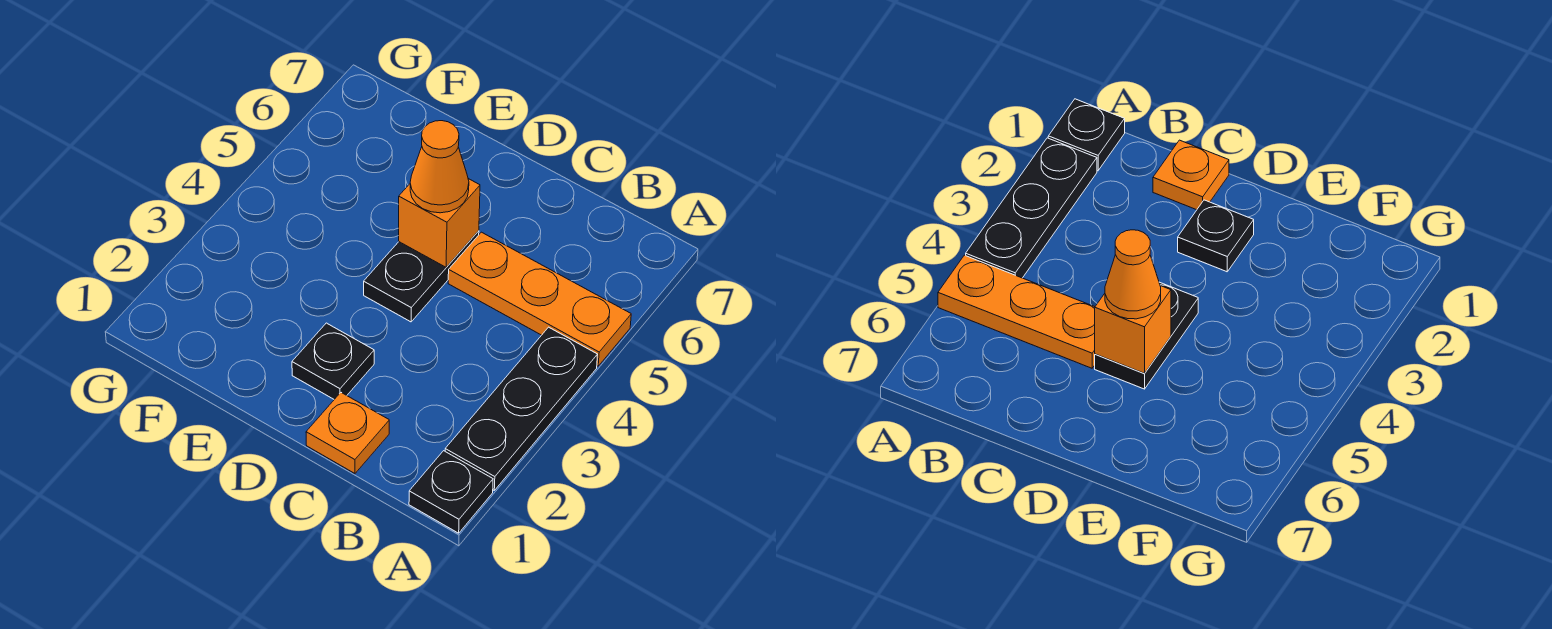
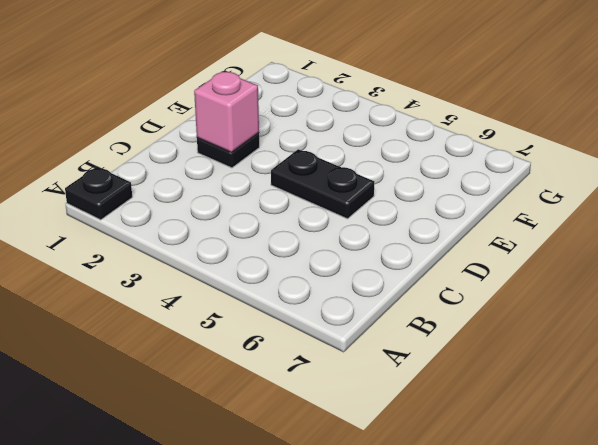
pink brick D2 level 2 -> none
none -> black plate A2:A4 level 1
none -> orange plate A5:C5 level 1

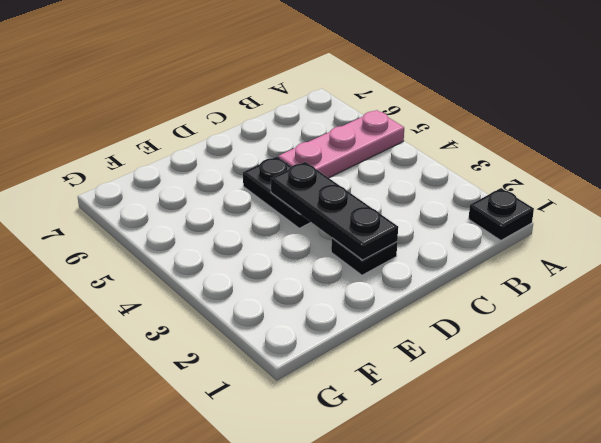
pink plate A5:C5 level 1 -> orange plate A5:C5 level 1
black plate D2:D4 level 2 -> black plate A2:A4 level 1
none -> orange plate C1 level 1
none -> orange brick D5 level 2

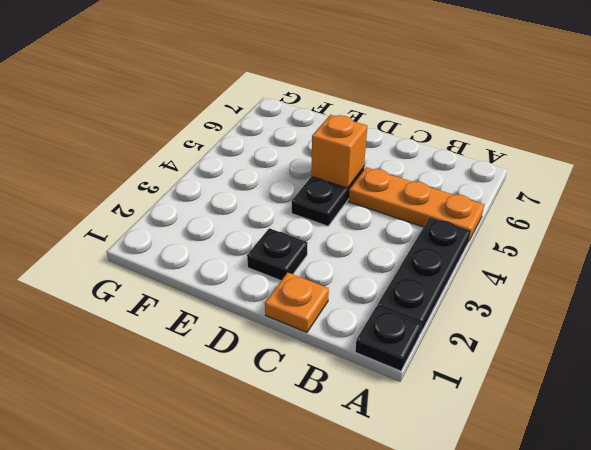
none -> orange cone D5 level 3

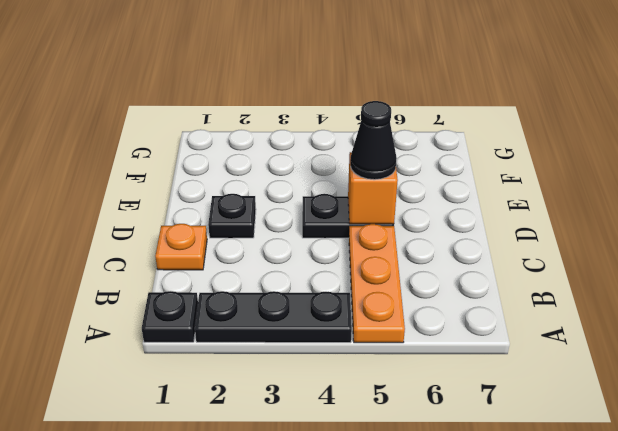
black cone D5 level 3 -> orange cone D5 level 3

